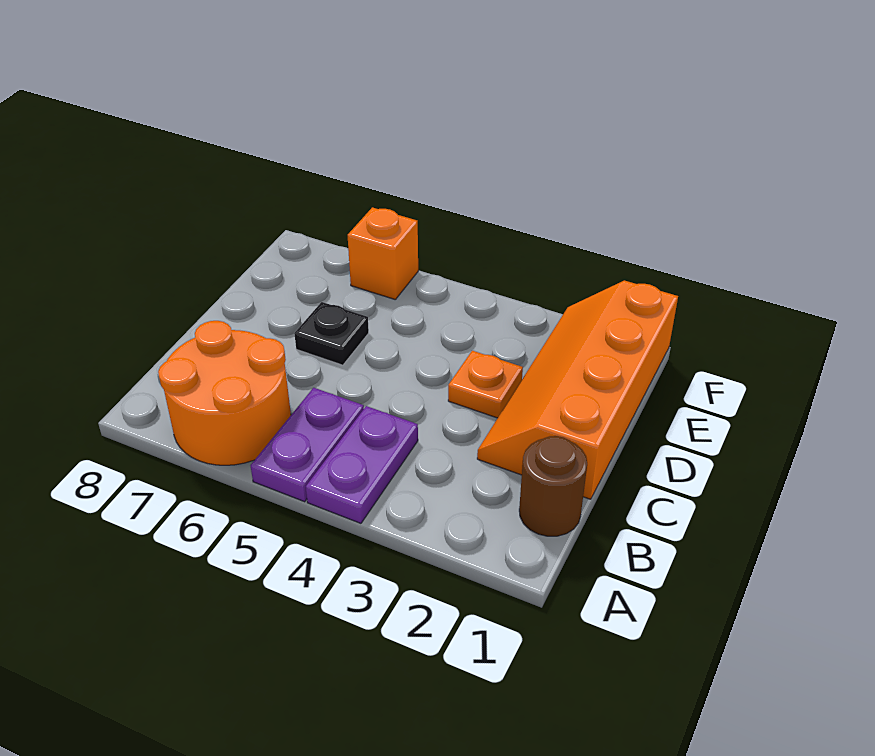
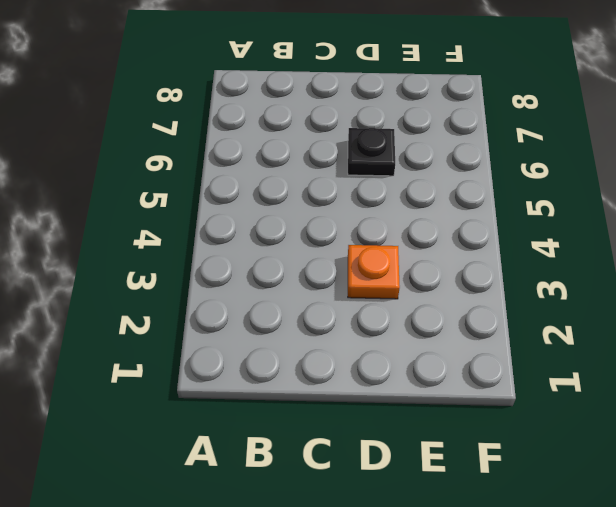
none -> purple plate A4:B4 level 1
none -> purple plate A5:B5 level 1

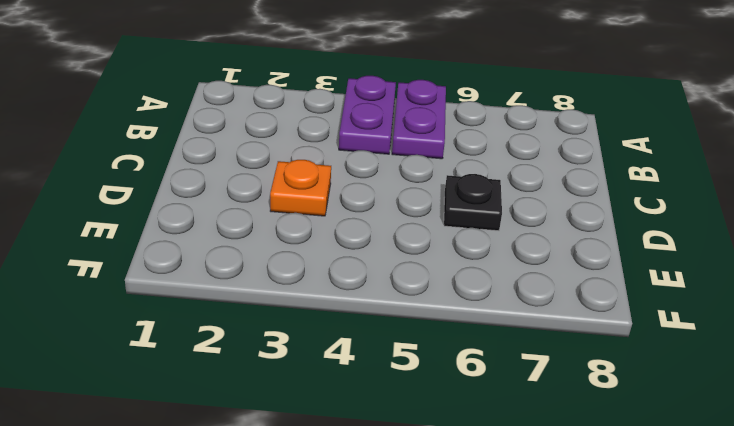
none -> orange round brick A6:B7 level 1
none -> brown round brick B1 level 1

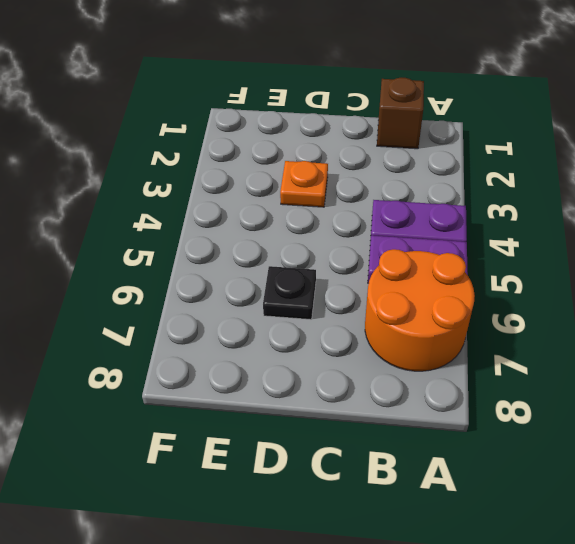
brown brick B1 level 1 -> brown round brick B1 level 1
none -> orange slope C1:F2 level 1 top 1
none -> orange brick F6 level 1

